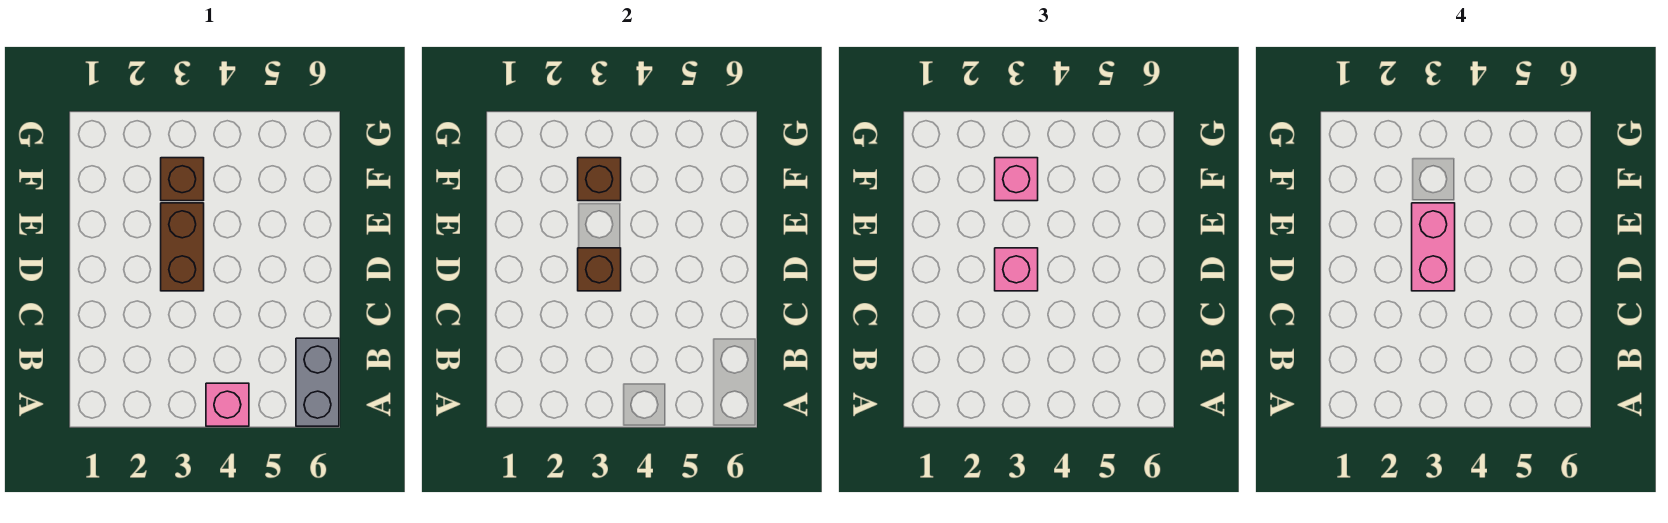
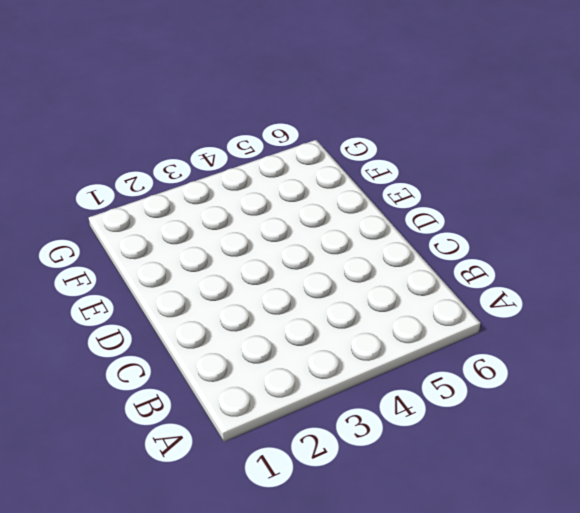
none -> pink brick A4 level 1
none -> grey brick A6:B6 level 1

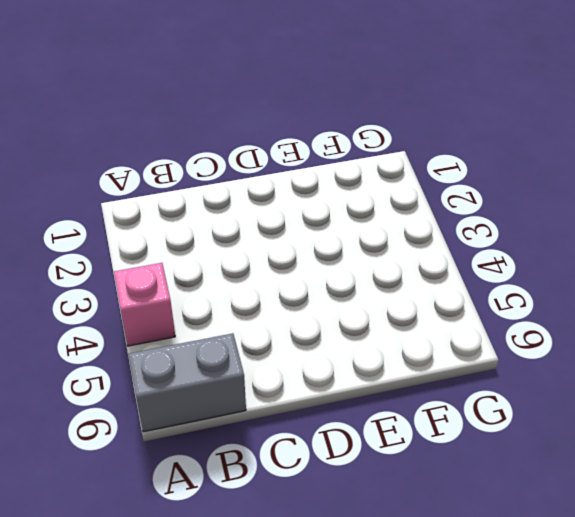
none -> brown brick D3:E3 level 1
none -> brown brick F3 level 1

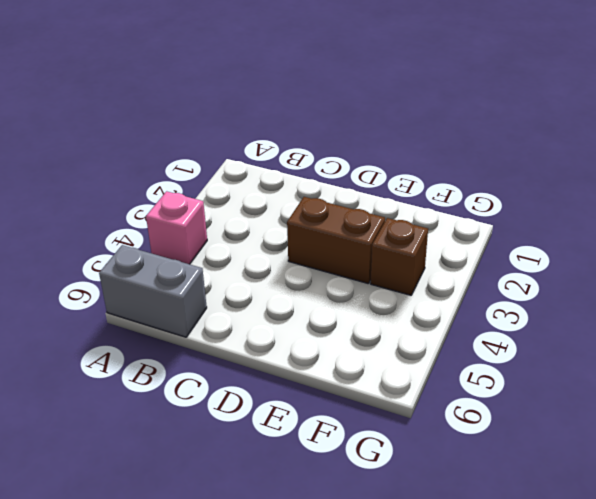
none -> brown brick D3 level 2
none -> brown brick F3 level 2

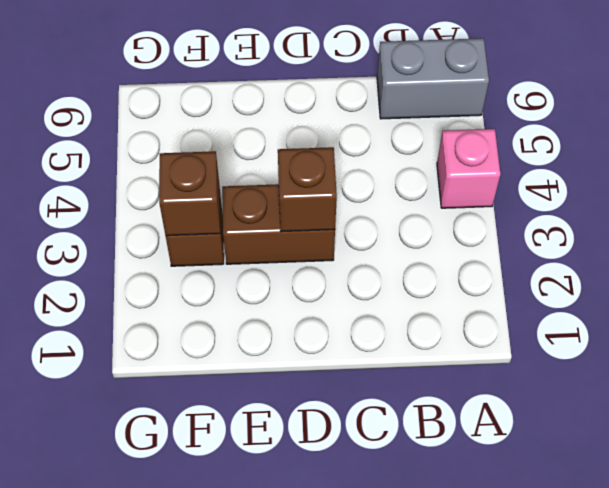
none -> pink brick D3 level 3
none -> pink brick F3 level 3

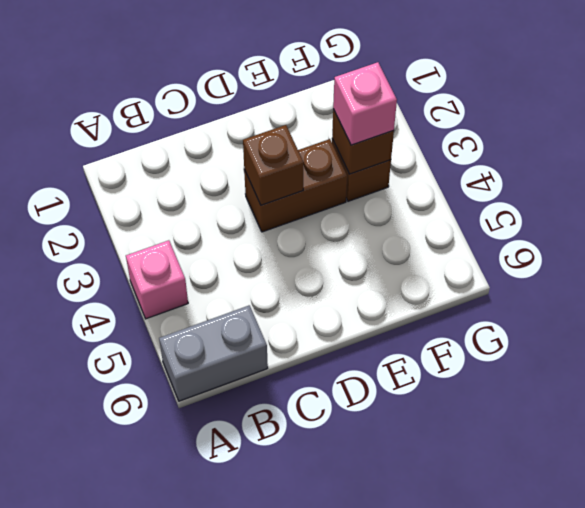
none -> pink brick D3 level 3
none -> pink brick D3:E3 level 4

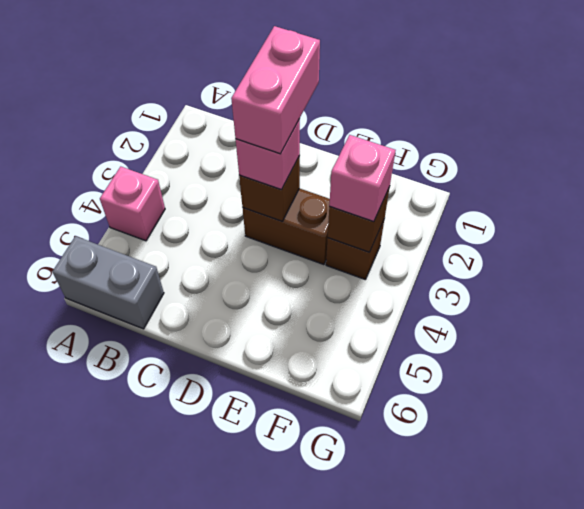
pink brick D2:D3 level 4 -> pink brick D3:E3 level 4

